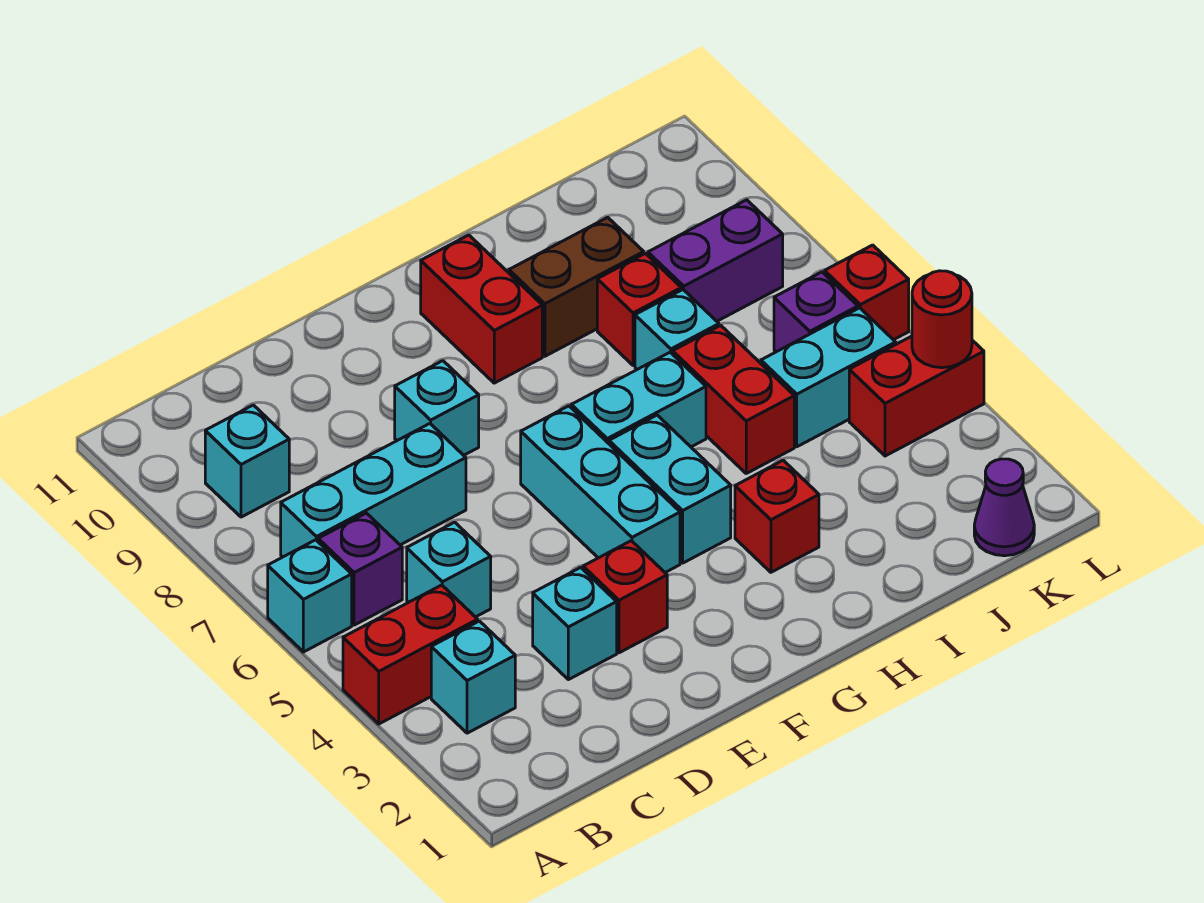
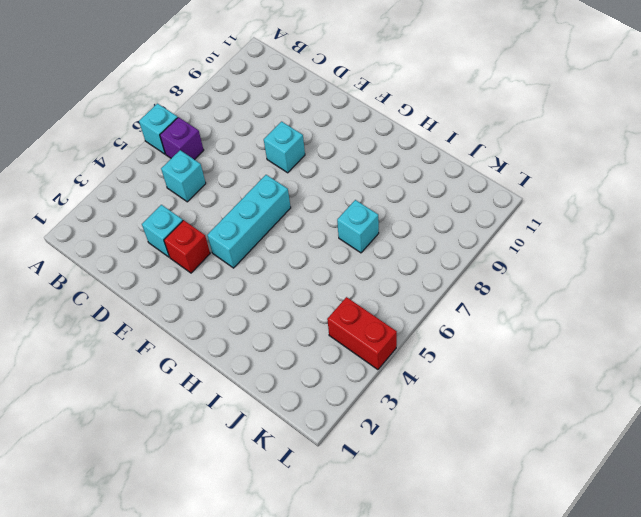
none -> red brick A4:B4 level 1
none -> cyan brick B3 level 1
none -> cyan brick B7:D7 level 1

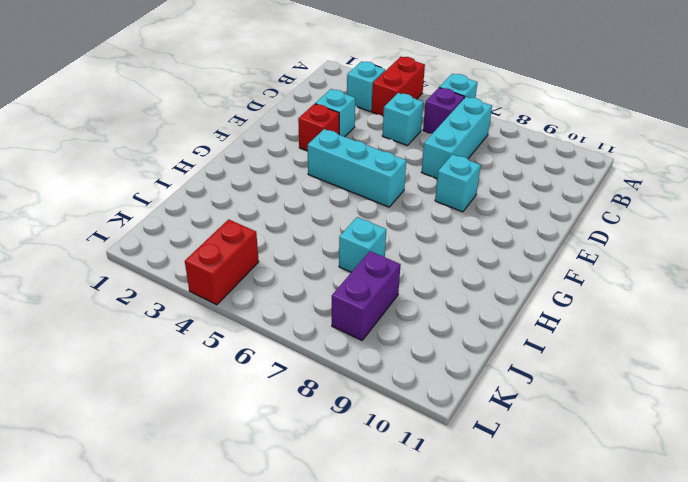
none -> cyan brick B9 level 1
none -> cyan brick G4:G5 level 1
none -> cyan brick G6:H6 level 1

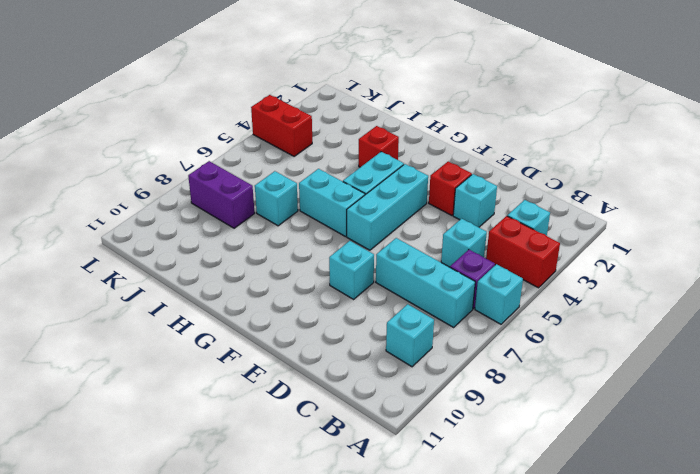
none -> red brick G9:G10 level 1
none -> brown brick H9:I9 level 1
none -> red brick I5:I6 level 1

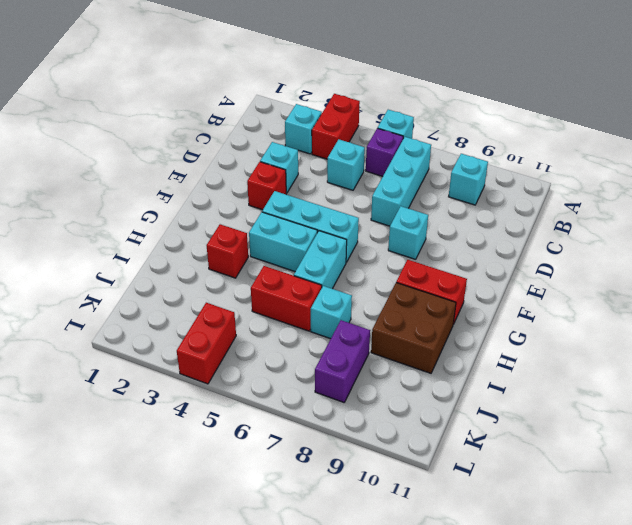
brown brick H9:I10 level 1 -> brown brick H9:I9 level 1
none -> red brick I8 level 1
none -> cyan brick J5:K5 level 1
none -> purple cone K1 level 1

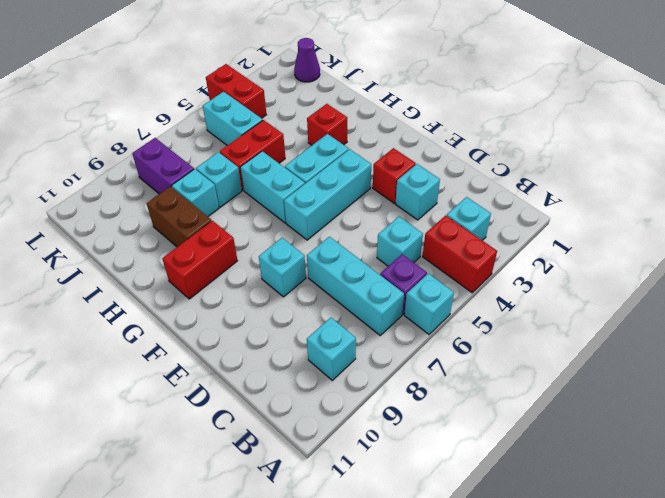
cyan brick I8 level 1 -> red brick I8 level 1
none -> purple brick K6 level 1
none -> red brick L6 level 1
none -> red round brick L4 level 2

